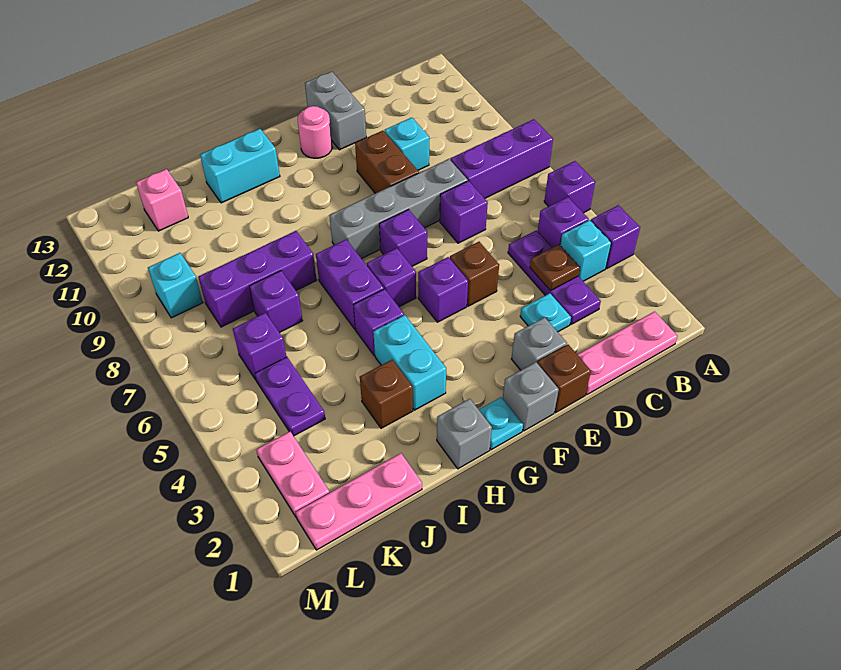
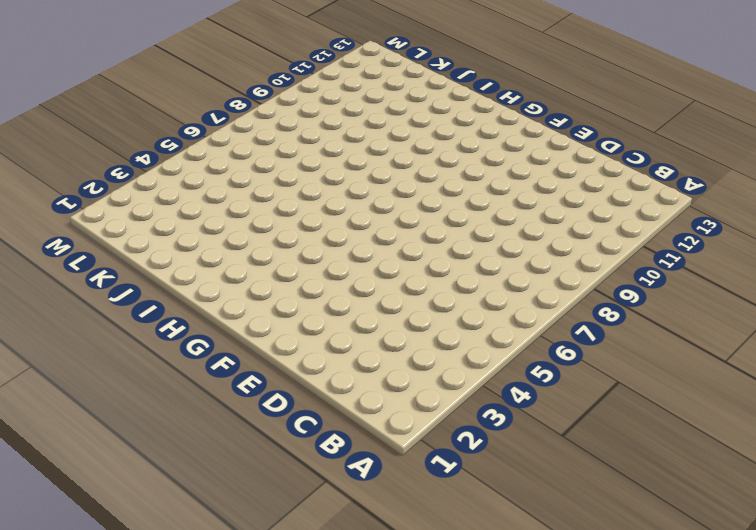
none -> purple brick A4 level 1
none -> purple brick A6 level 1
none -> purple brick A8:C8 level 1
none -> pink plate B1:D1 level 1

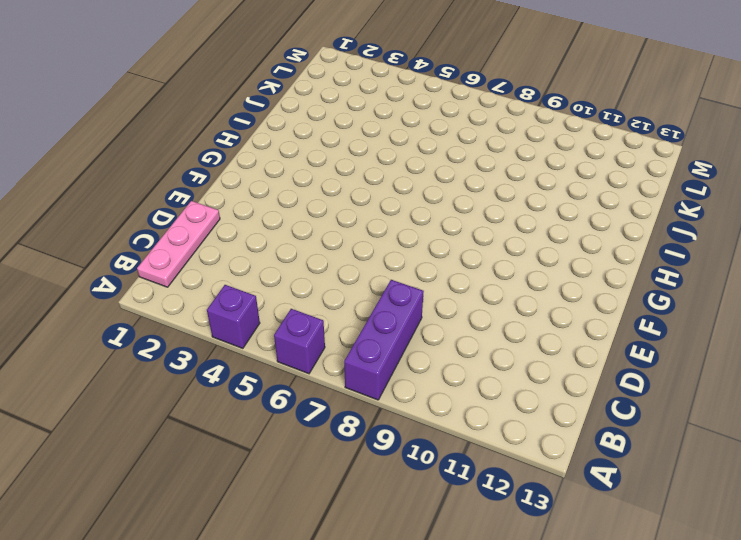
none -> cyan brick B4 level 1
none -> purple brick B5 level 1
none -> purple plate C3:C5 level 1
none -> cyan plate D3 level 1

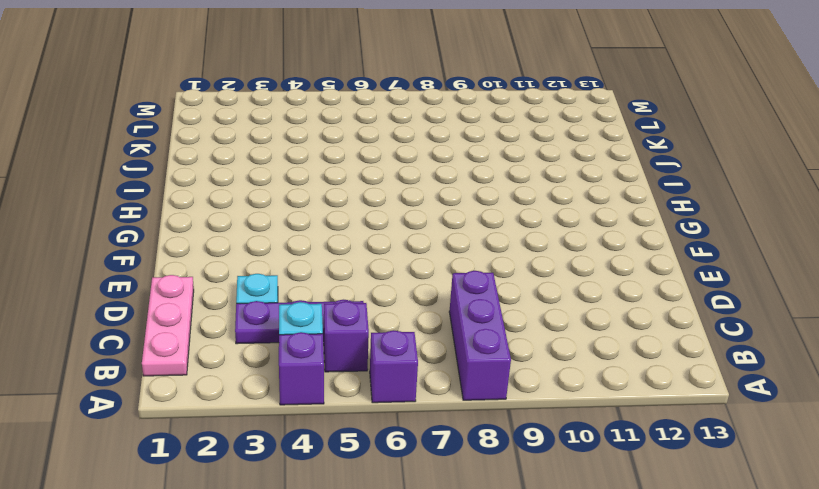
none -> purple brick D7 level 1
none -> grey brick D8:G8 level 1
none -> cyan brick D10 level 1
none -> brown brick E1 level 1

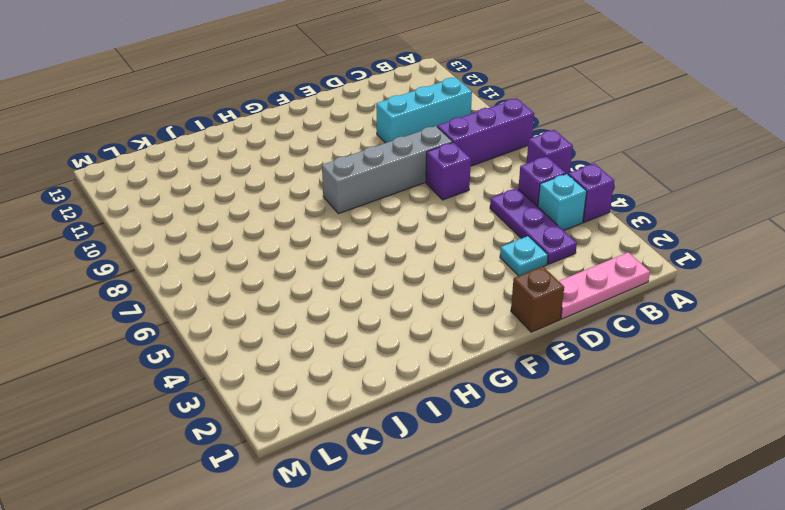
cyan brick B10:D10 level 1 -> cyan brick D10 level 1
none -> grey brick E2 level 1
none -> brown brick E5 level 1
none -> brown brick E9:E10 level 1
none -> grey brick E12:E13 level 1

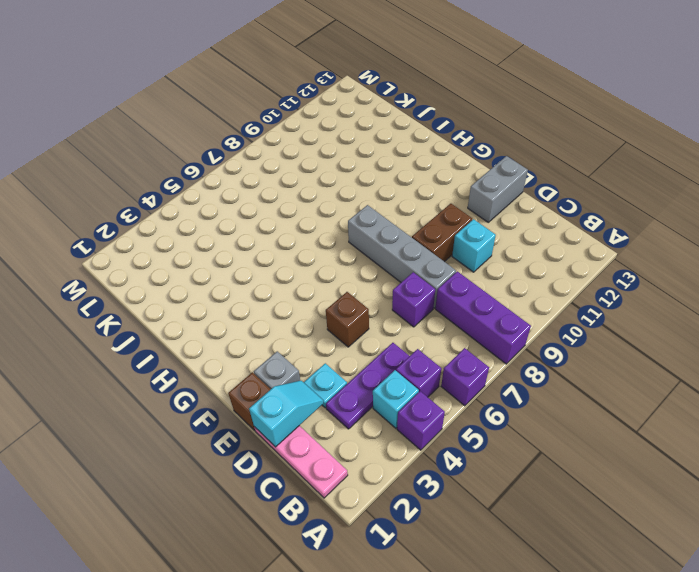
cyan slope D1:D2 level 2 top 1 -> none
none -> grey brick F1 level 1
none -> purple brick F5 level 1
none -> purple brick F7 level 1
none -> pink round brick F12 level 1

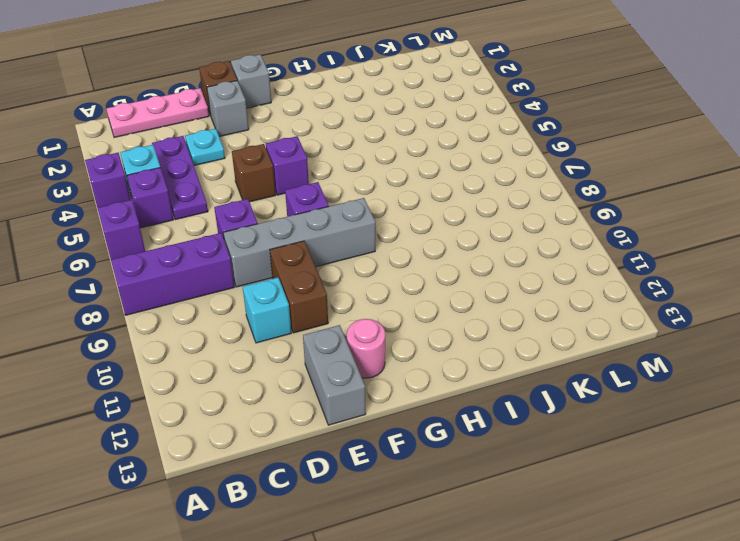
none -> cyan plate G1 level 1
none -> purple brick G6 level 1
none -> grey brick H1 level 1
none -> cyan brick H3:H4 level 1

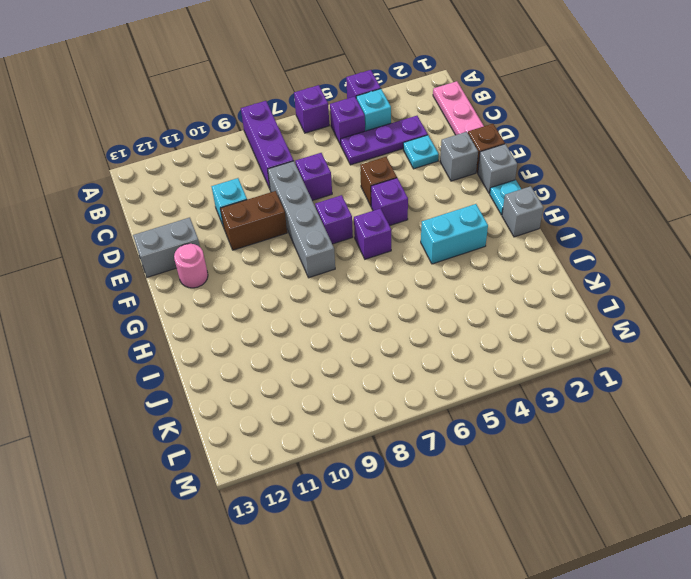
none -> purple brick H5 level 1
none -> purple brick H6:H7 level 1
none -> cyan brick H12:I12 level 1
none -> brown brick I3 level 1

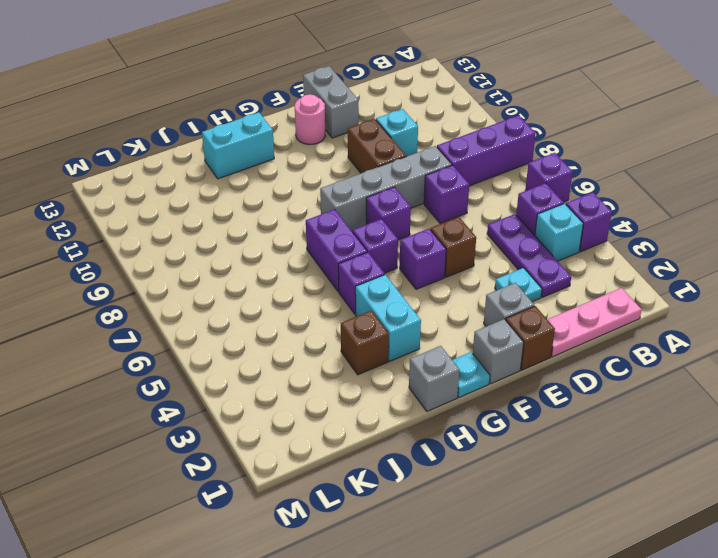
none -> purple brick I8:K8 level 1
none -> pink plate J1:L1 level 1
none -> purple brick J7 level 1
none -> purple plate K4:K5 level 1

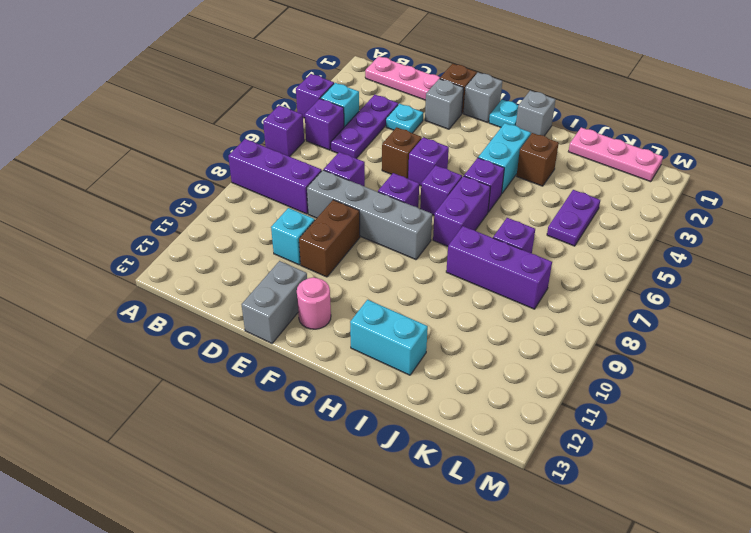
none -> purple brick K6 level 1
none -> pink brick K12 level 1
none -> pink plate L2:L3 level 1
none -> cyan brick L9 level 1

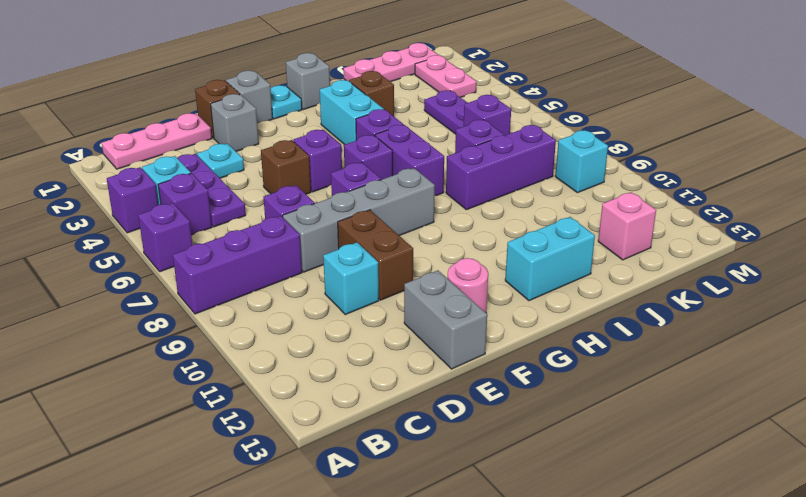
none -> brown plate C4 level 2

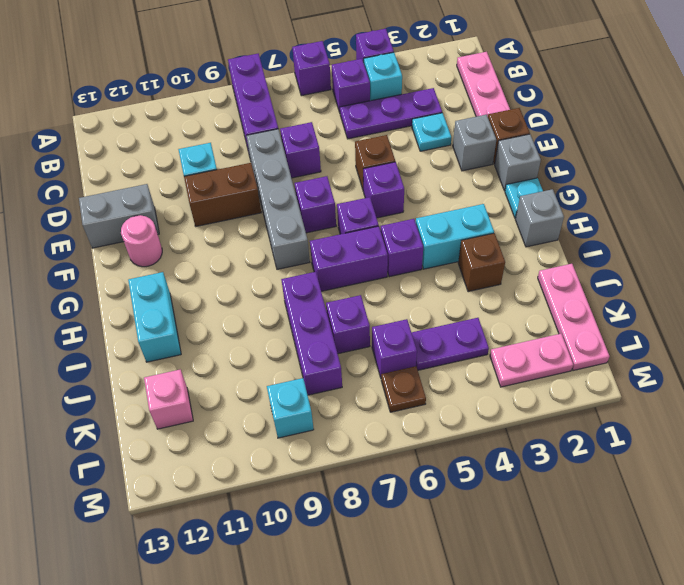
brown plate L6 level 1 -> brown plate C4 level 2

